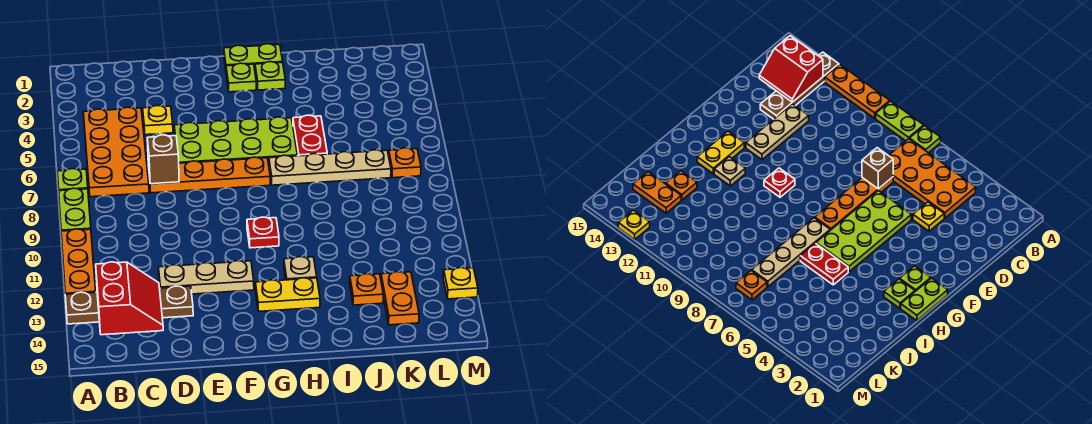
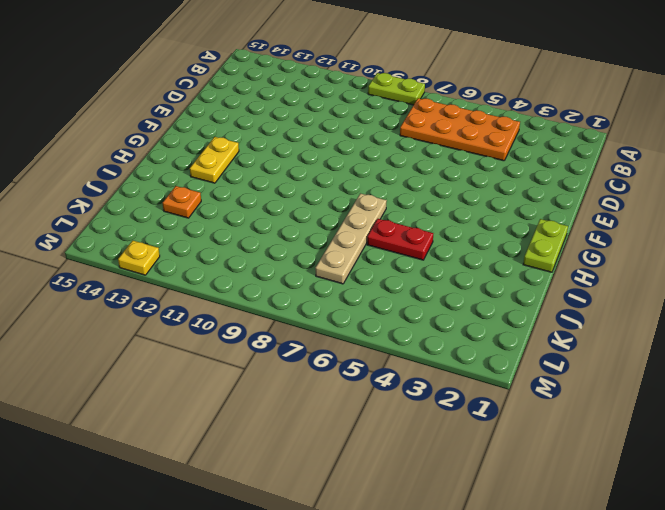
none -> lime plate A7 level 1
none -> orange plate A10:A12 level 1
none -> brown plate A13:D13 level 1

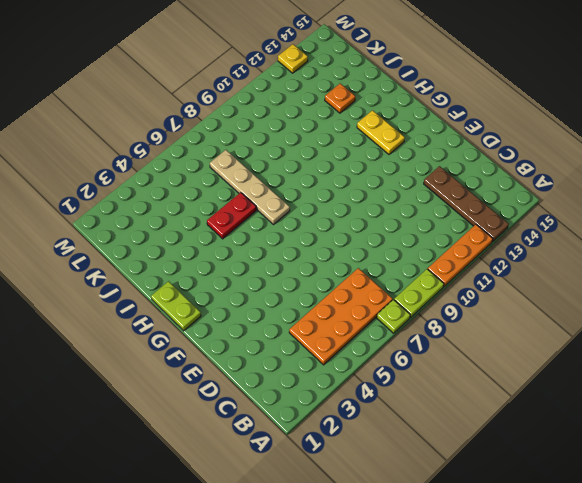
none -> yellow plate D4 level 1
none -> orange plate D7:G7 level 1
none -> tan plate D12:F12 level 1

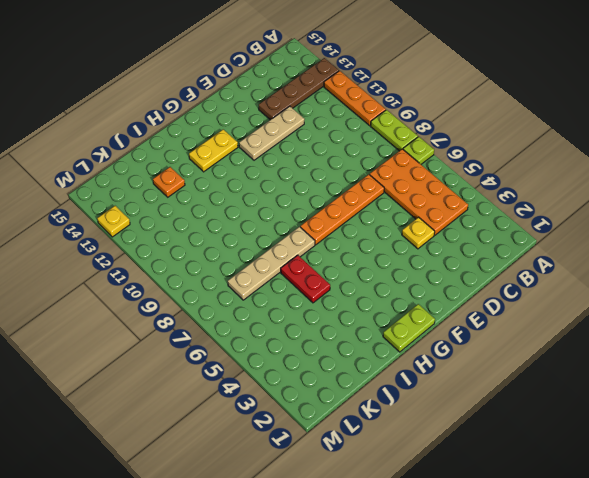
none -> lime plate E5:H6 level 1
none -> lime plate G2 level 1
none -> red plate G10 level 1

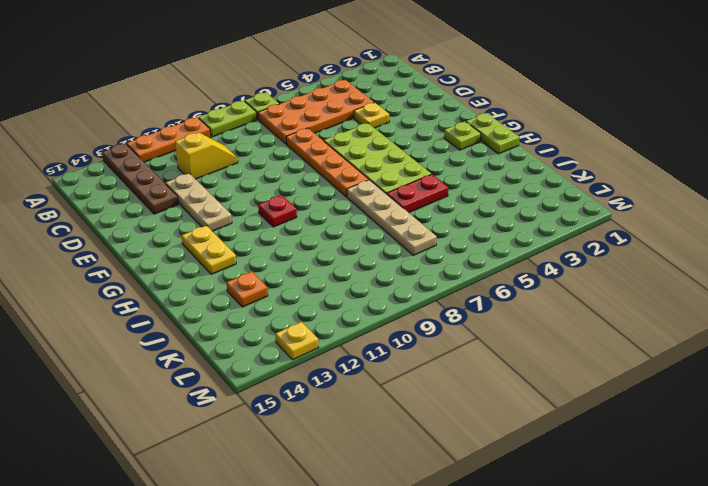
yellow slope C10:C11 level 1 top 11 -> none
none -> lime plate H2 level 1
none -> tan plate H12 level 1
none -> orange plate K13:K14 level 1

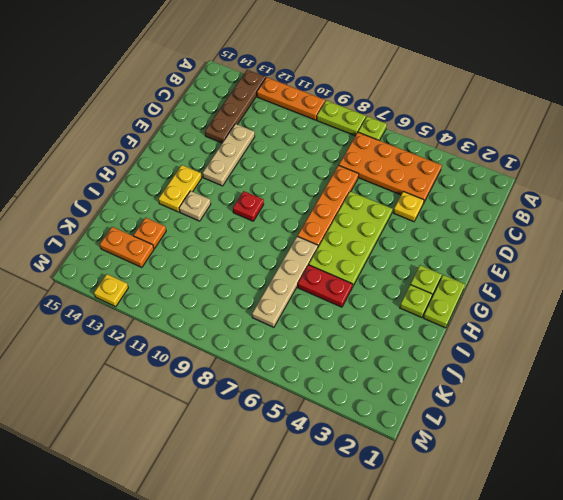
none -> orange plate L7 level 1
none -> red slope B13:C14 level 2 top B
none -> brown brick D7 level 2

